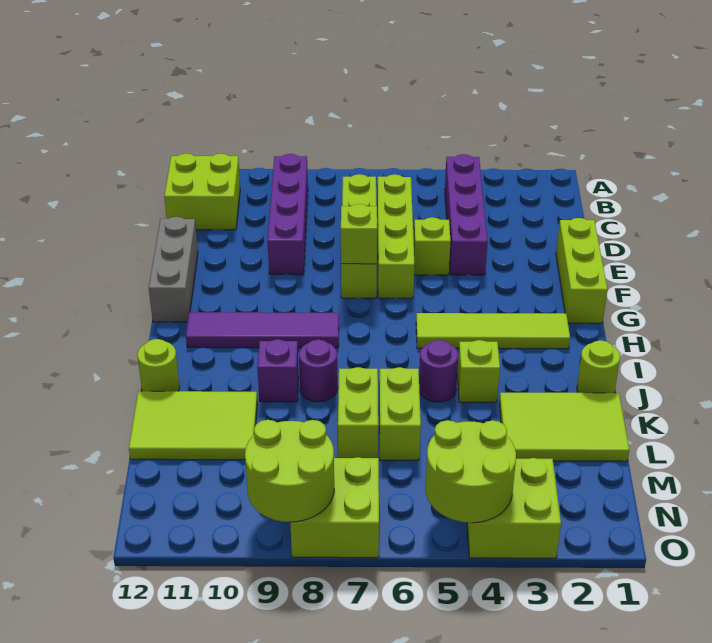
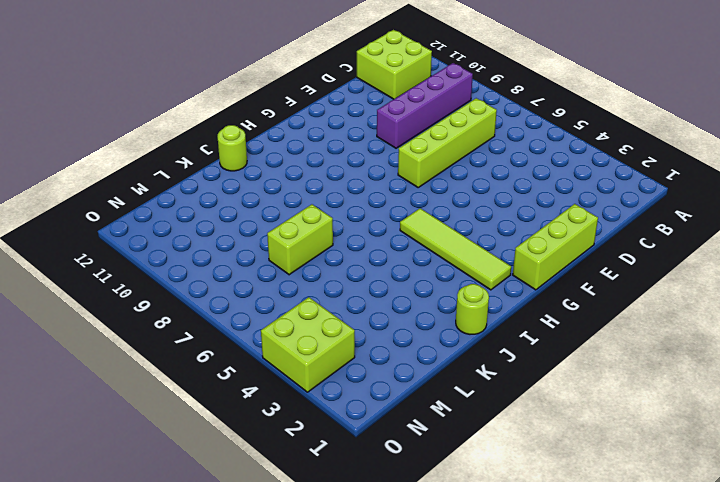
none -> purple brick B4:E4 level 1
none -> lime brick C6:F6 level 1
none -> lime brick E5 level 1

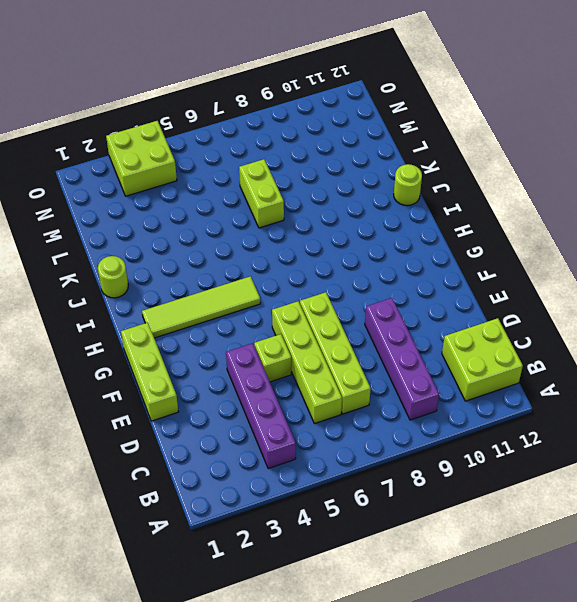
none -> grey brick E12:G12 level 1
none -> purple tile H8:H11 level 1
none -> lime brick J4 level 1

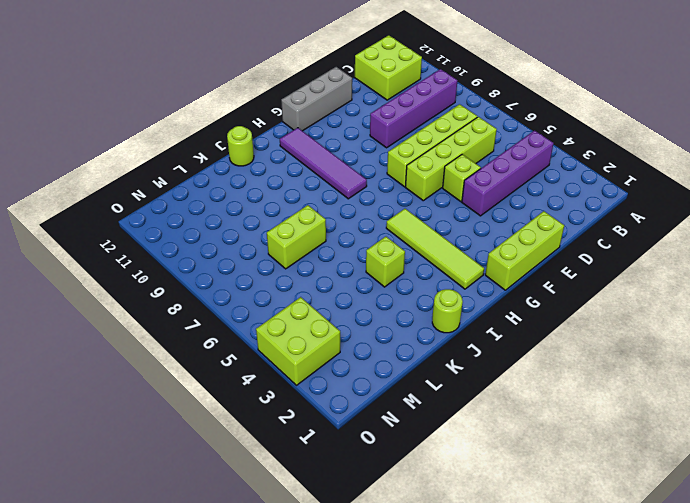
none -> purple round brick J5 level 1
none -> purple round brick J8 level 1
none -> purple brick J9 level 1

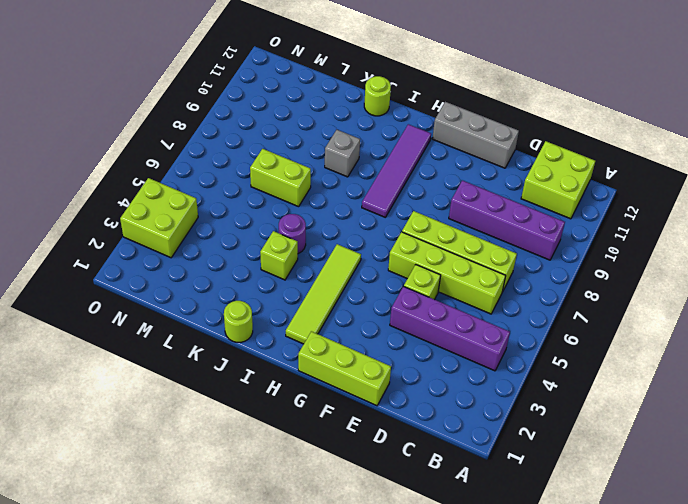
grey brick J9 level 1 -> purple brick J9 level 1
none -> purple round brick J8 level 1
none -> lime tile K1:L3 level 1
none -> lime brick K6:L6 level 1

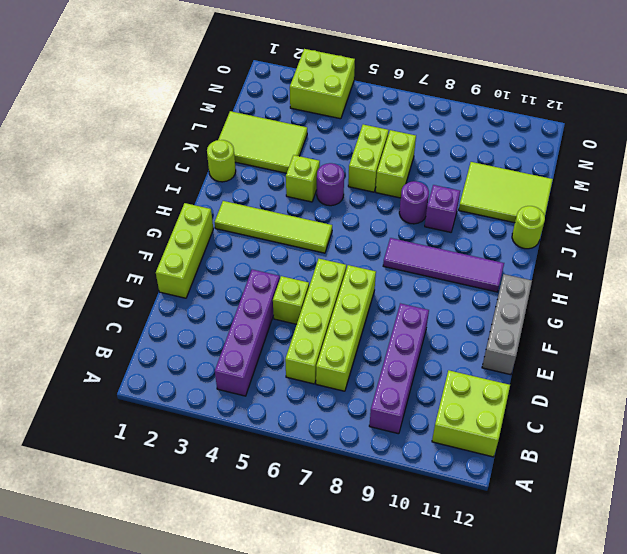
none -> lime brick N7:O8 level 1
none -> lime brick F7 level 2
none -> lime round brick N4:O5 level 2

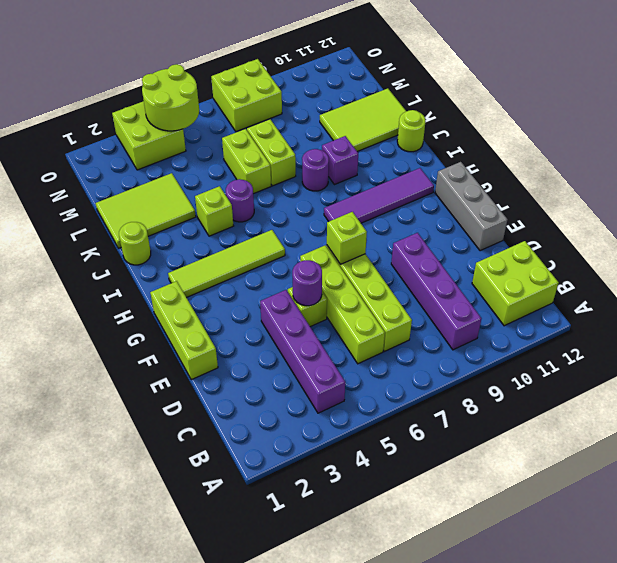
purple round brick E5 level 2 -> none
none -> lime round brick N8:O9 level 2

